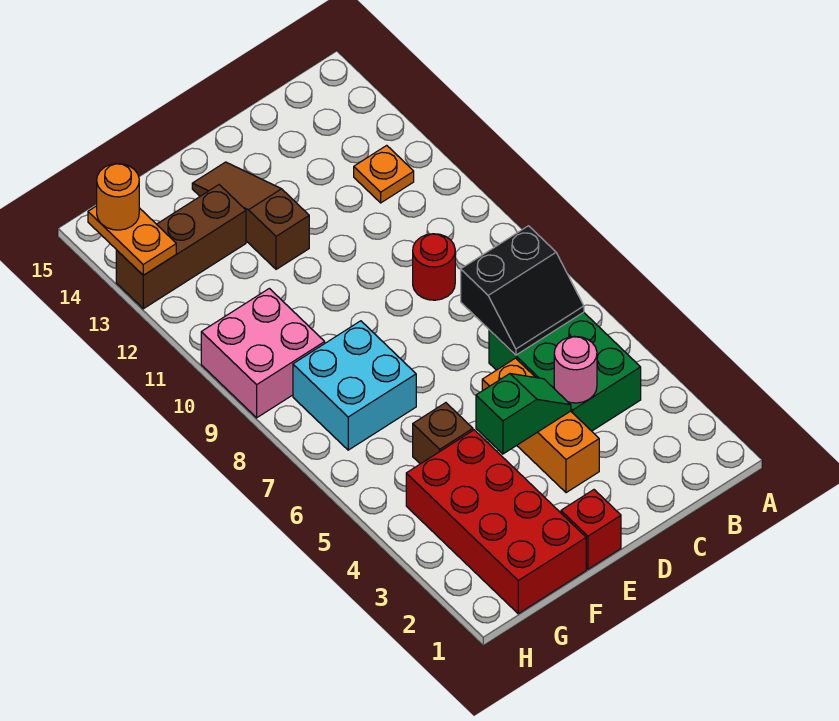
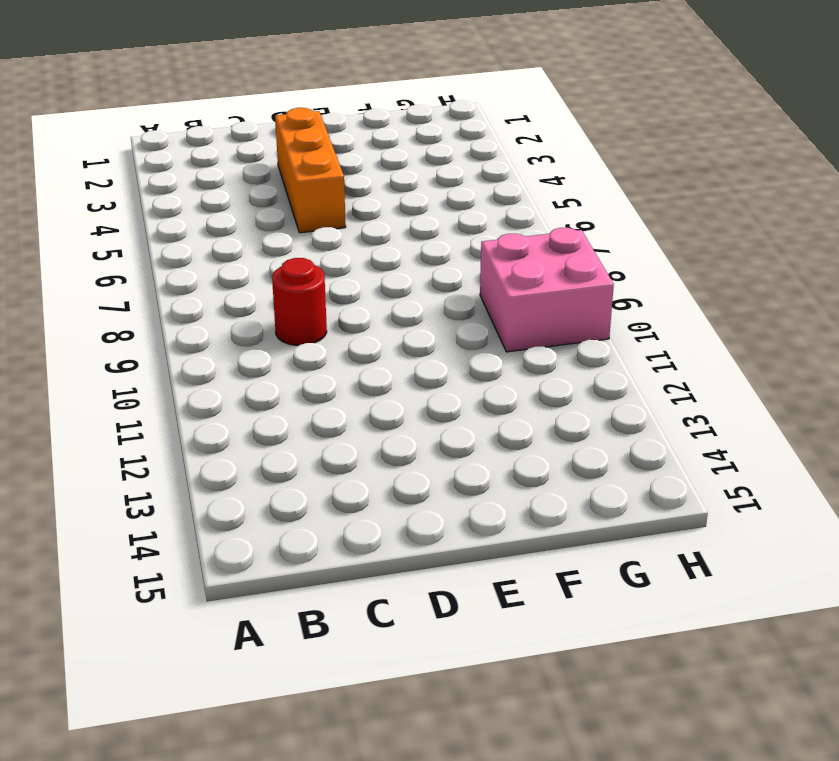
none -> green brick B4:C6 level 1
none -> orange plate B12 level 1
none -> red brick E1 level 1

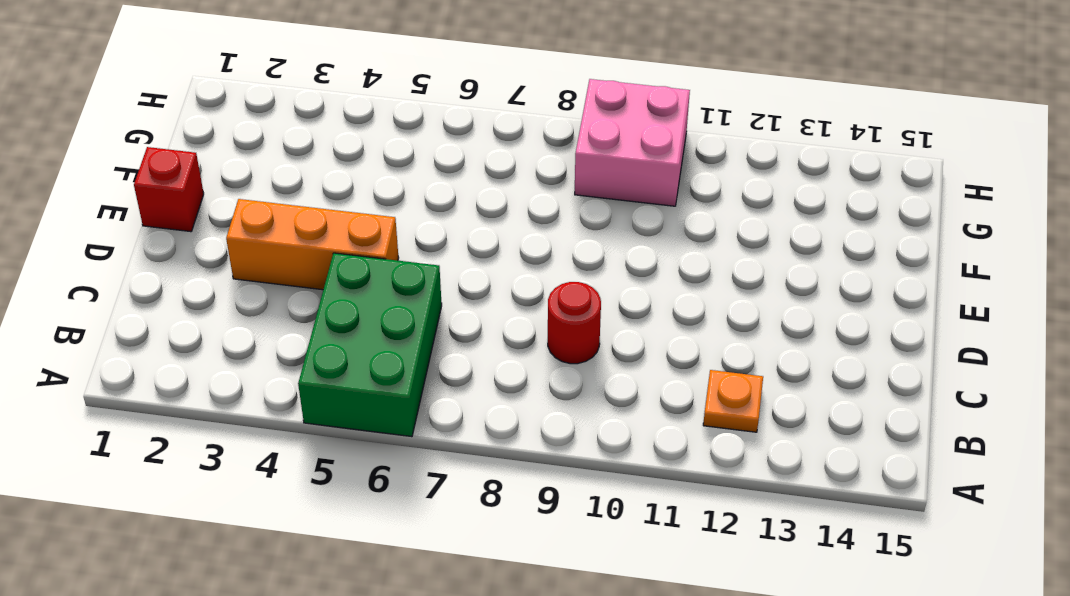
green brick A5:C6 level 1 -> green brick B4:C6 level 1
none -> brown slope E12:E14 level 1 top 12
none -> red brick F1:G4 level 1
none -> brown brick F5 level 1

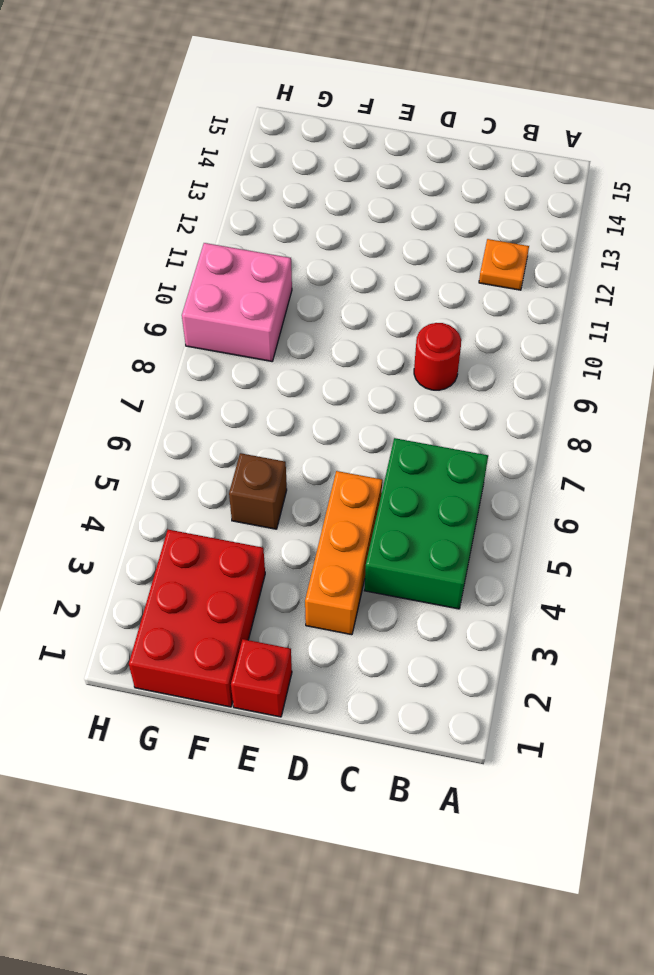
red brick F1:G3 level 1 -> red brick F1:G4 level 1
none -> brown slope E12:E14 level 1 top 12
none -> cyan brick F7:G8 level 1
none -> brown brick F13:H13 level 1

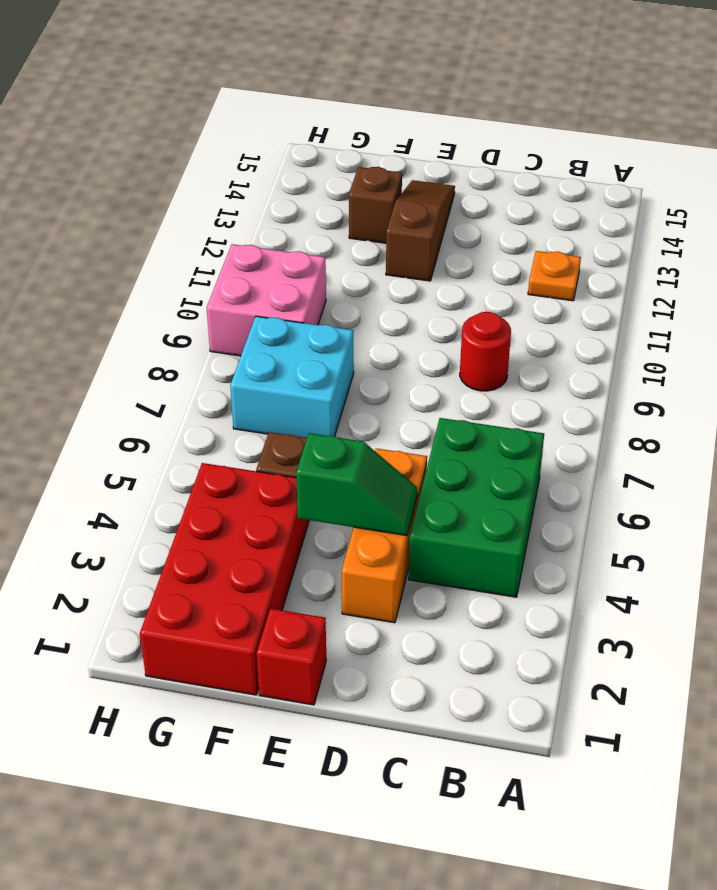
brown brick F13 level 1 -> brown brick F13:H13 level 1
none -> black slope B6:C7 level 2 top 7
none -> pink round brick C4 level 2
none -> orange plate H13:H14 level 2

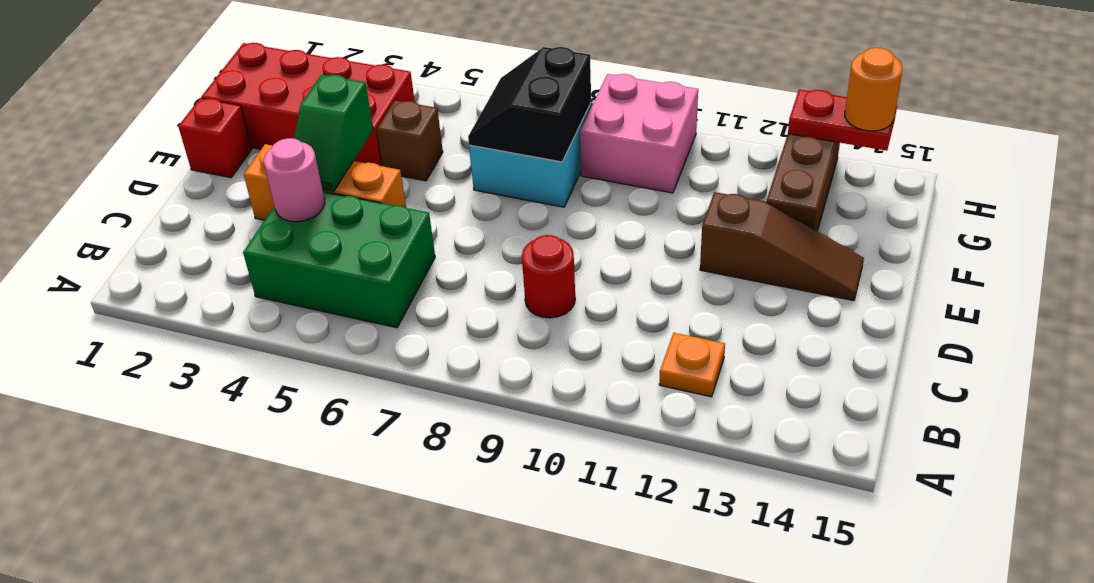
black slope F7:G8 level 2 top 8 -> black slope B6:C7 level 2 top 7
red plate H13:H14 level 2 -> orange plate H13:H14 level 2

